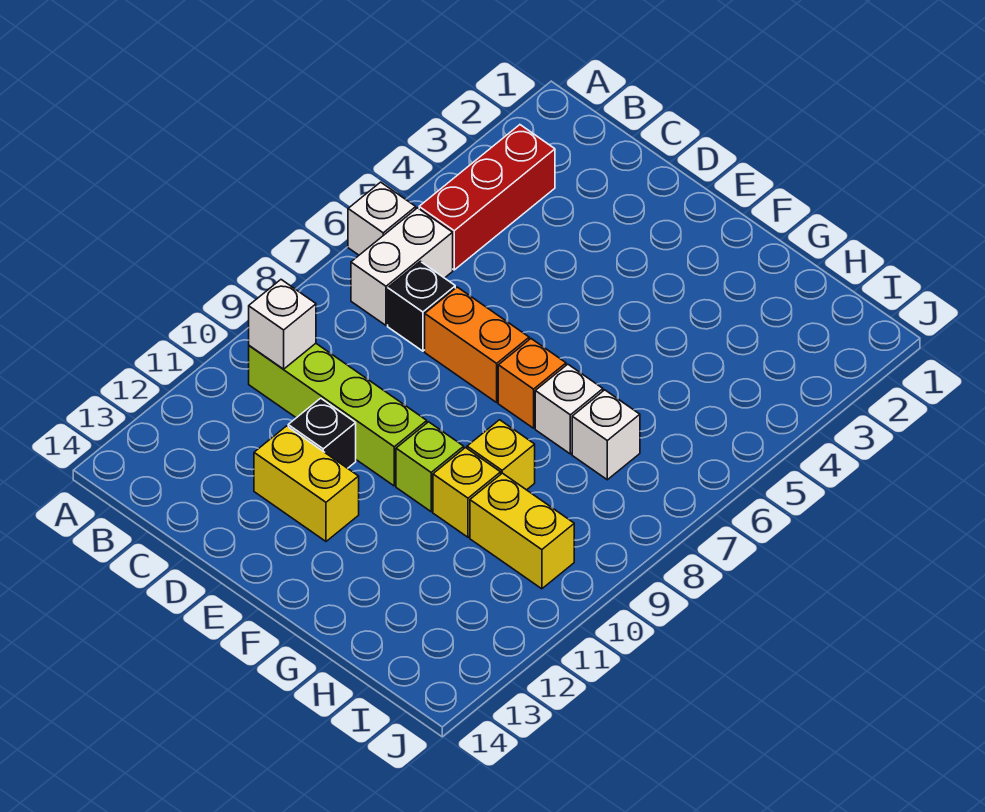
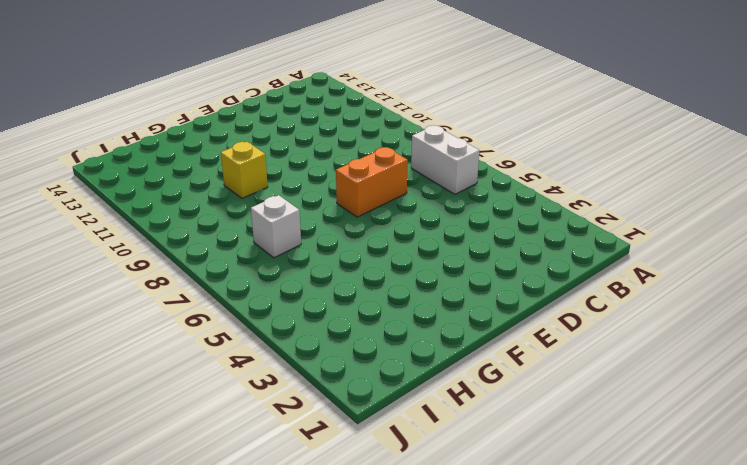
none -> white brick A6 level 1
none -> red brick B3:B5 level 1
none -> lime brick B10:E10 level 1

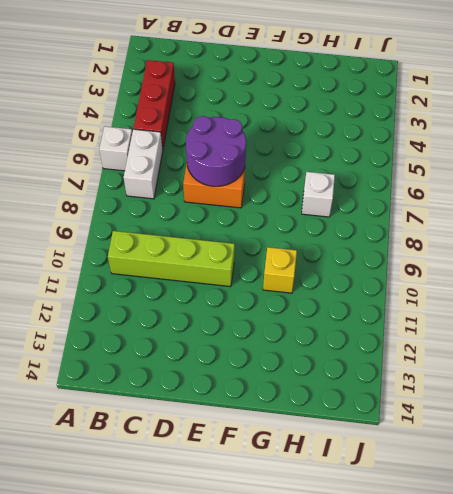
purple round brick D6:E7 level 2 -> none
none -> black brick C7 level 1
none -> black brick D11 level 1
none -> yellow brick D12:E12 level 1

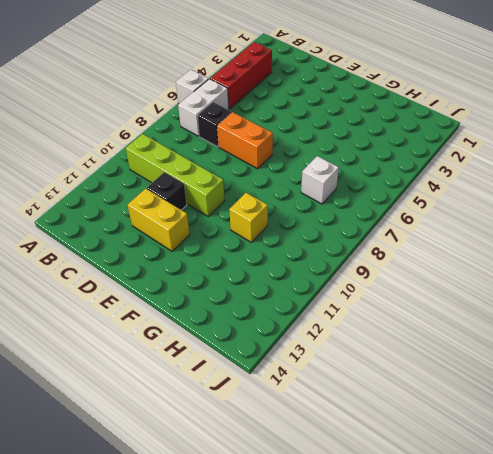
none -> orange brick F7 level 1
none -> lime brick F10 level 1
none -> white brick G7 level 1

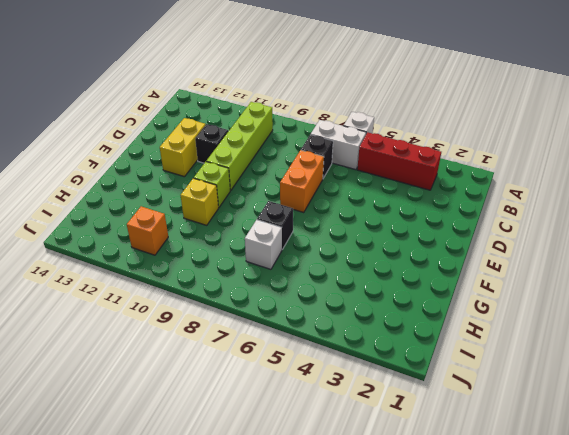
black brick G7 level 1 -> white brick G7 level 1
orange brick I11 level 1 -> orange brick F7 level 1
none -> yellow brick G9 level 1
none -> yellow brick H10:I10 level 1
none -> white brick B10 level 2

